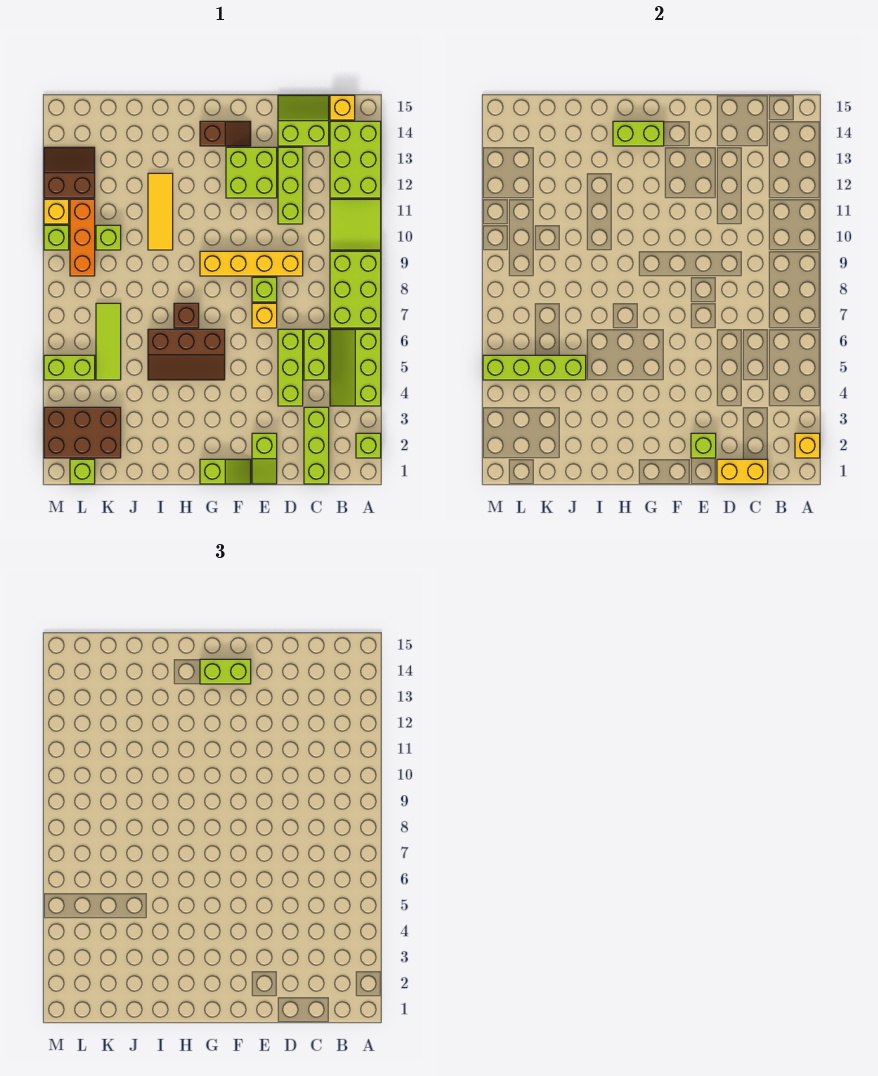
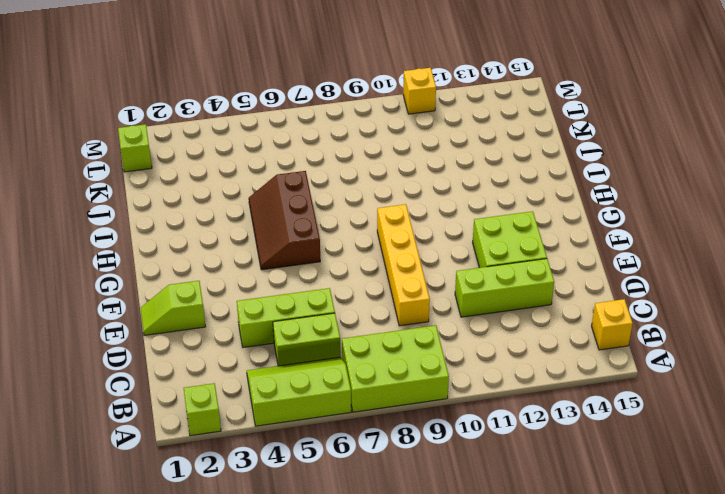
none -> lime tile A10:B11 level 1
none -> lime brick A12:B14 level 1
none -> lime brick C1:C3 level 1
none -> lime slope C14:D15 level 1 top 14

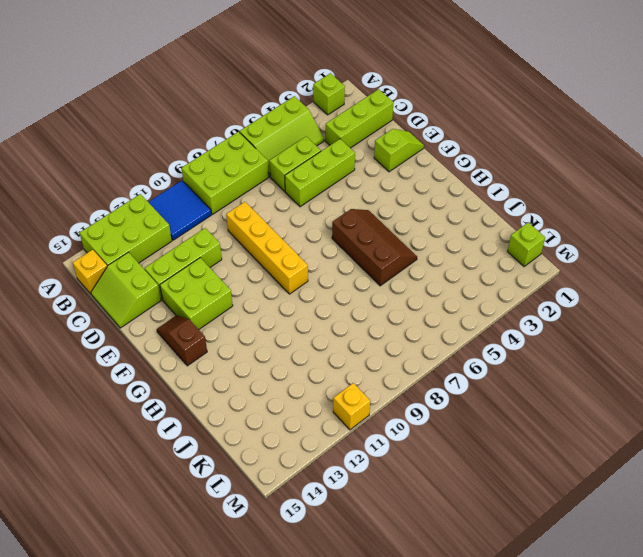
blue tile A10:B11 level 1 -> lime tile A10:B11 level 1
none -> yellow brick E7 level 1
none -> lime brick E8 level 1
none -> lime slope F1:G1 level 1 top G
none -> brown brick H7 level 1

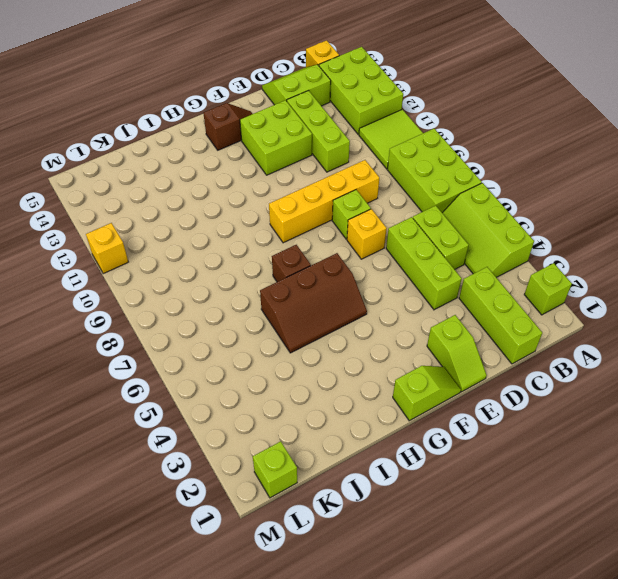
none -> yellow tile I10:I12 level 1
none -> brown brick K2:M3 level 1
none -> lime tile K5:K7 level 1
none -> lime brick K10 level 1

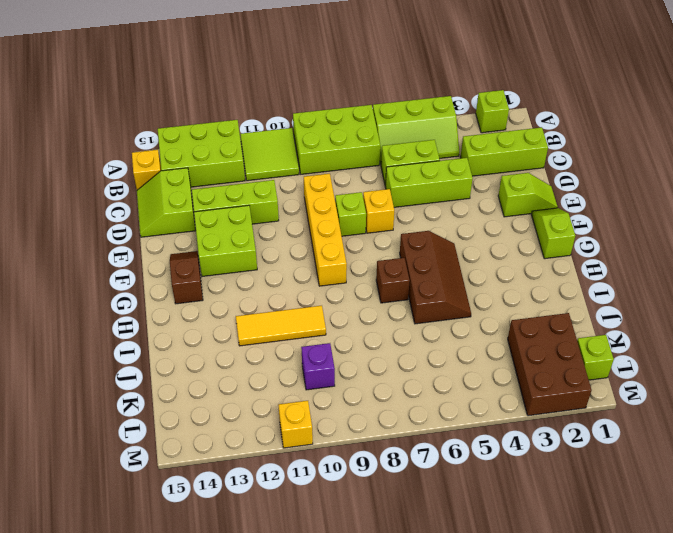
purple brick K10 level 1 -> lime brick K10 level 1
none -> lime tile K5:K7 level 1
none -> lime brick L5:M5 level 1
none -> orange brick L9:L11 level 1
none -> brown slope L12:M13 level 1 top 12

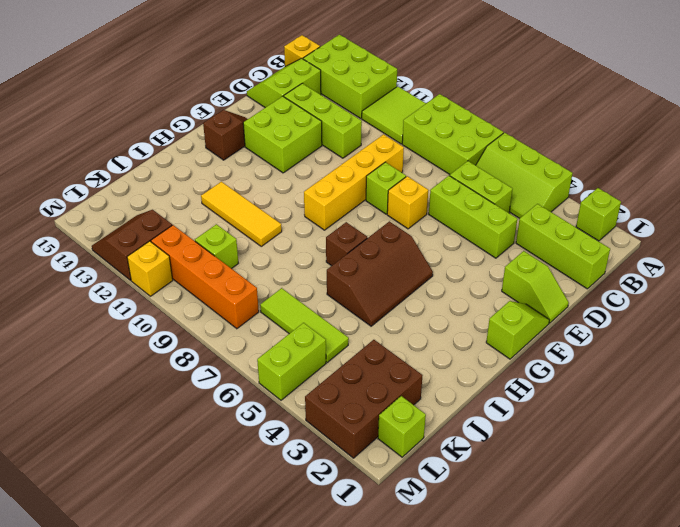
orange brick L8:L11 level 1 -> orange brick L9:L11 level 1
none -> lime brick M10 level 1
none -> yellow brick A2 level 2
none -> yellow brick C1:D1 level 2
none -> lime brick E2 level 2

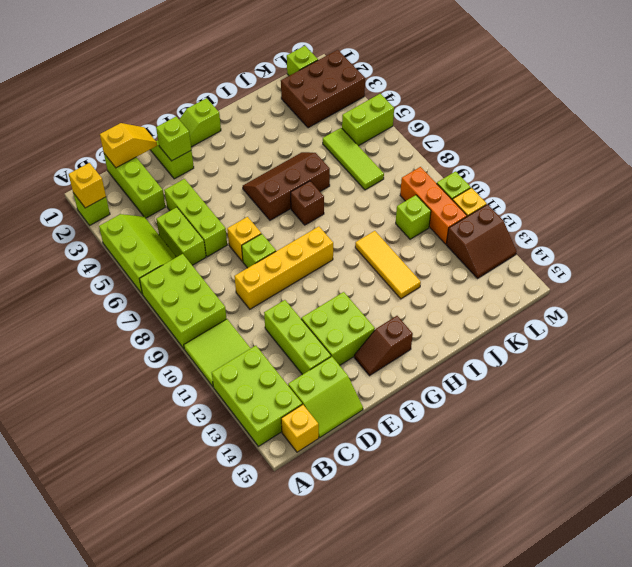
yellow slope C1:D1 level 2 top C -> yellow brick C1:D1 level 2
none -> lime brick G14:H14 level 2
none -> lime brick J5:M5 level 2
none -> lime brick F14:G14 level 3

